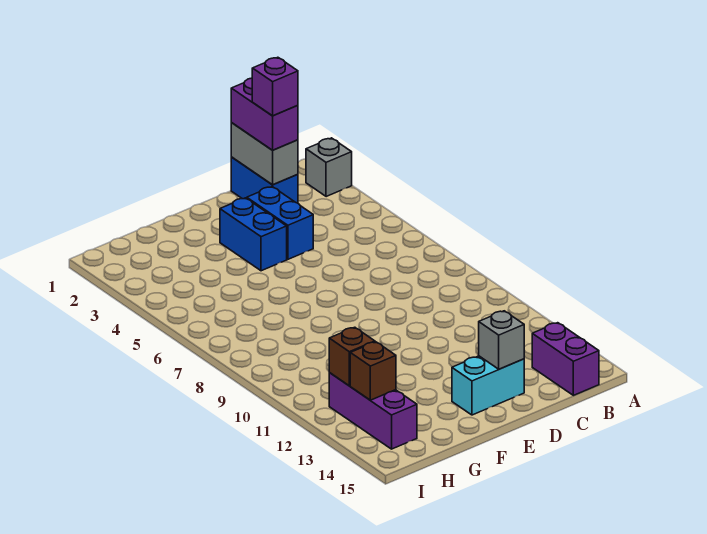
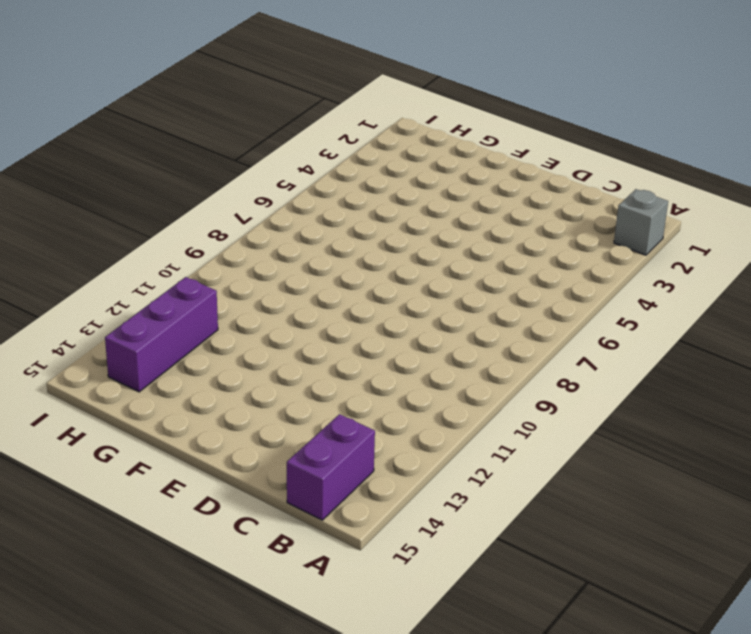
none -> blue brick C1:C2 level 1
none -> blue brick D3:D4 level 1
none -> cyan brick D14:E14 level 1

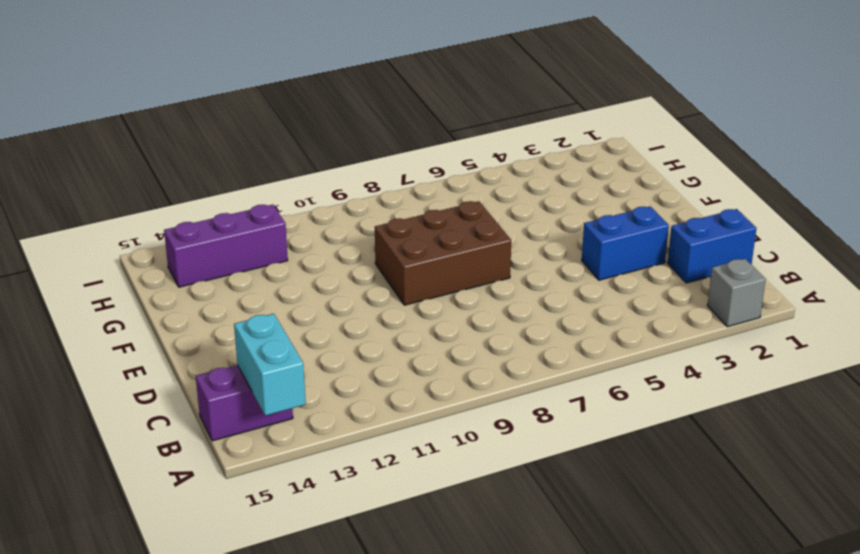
cyan brick A14:B14 level 2 -> cyan brick D14:E14 level 1
brown brick E7:F9 level 1 -> none
none -> blue brick E3:E4 level 1
none -> grey brick C1:C2 level 2
none -> grey brick D14 level 2

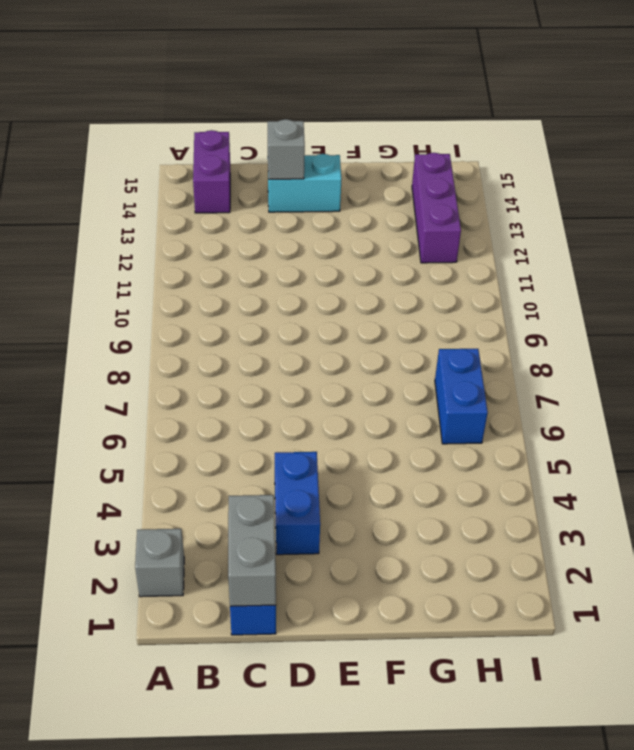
blue brick H6:H7 level 1 -> blue brick E3:E4 level 1
none -> brown brick H12 level 2
none -> brown brick H13 level 2
none -> purple brick C1:C2 level 3

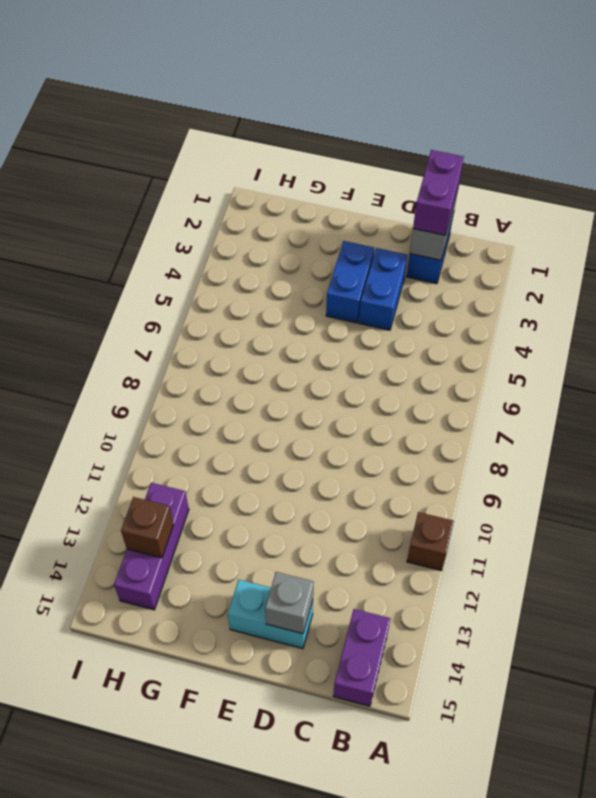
brown brick A11 level 1 -> brown brick H12 level 2
none -> grey brick A2 level 1
none -> purple brick C2 level 4

